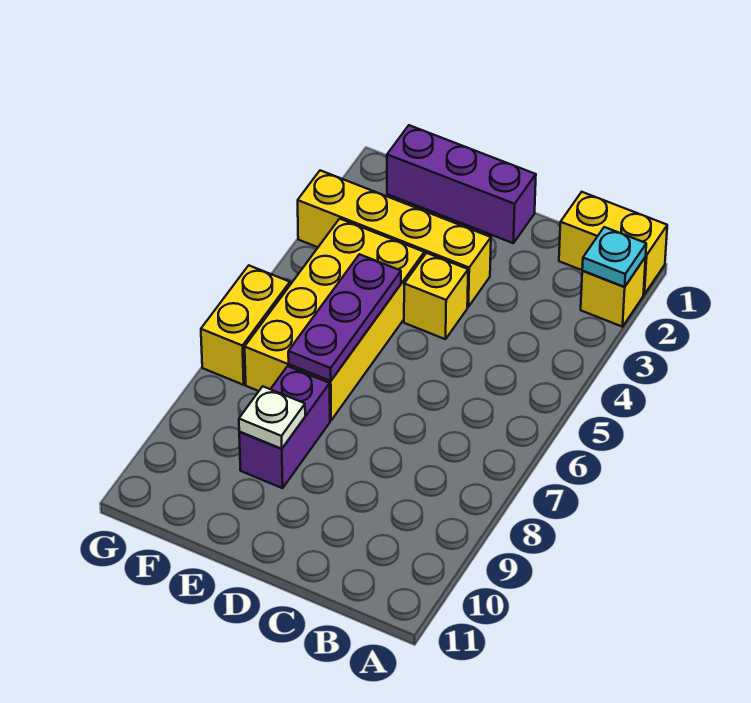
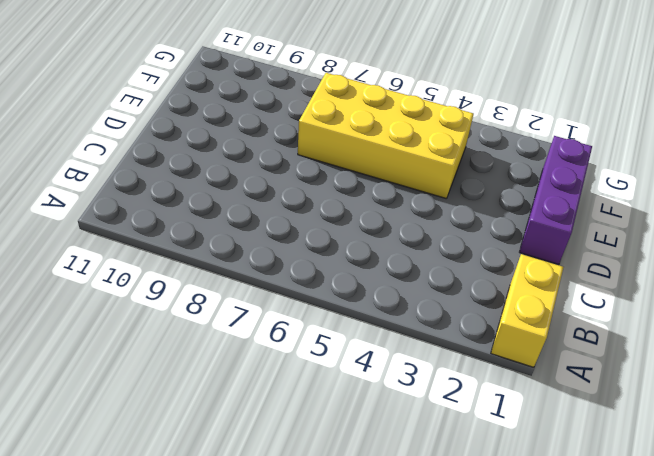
none -> yellow brick A2 level 1
none -> yellow brick D3:G3 level 1

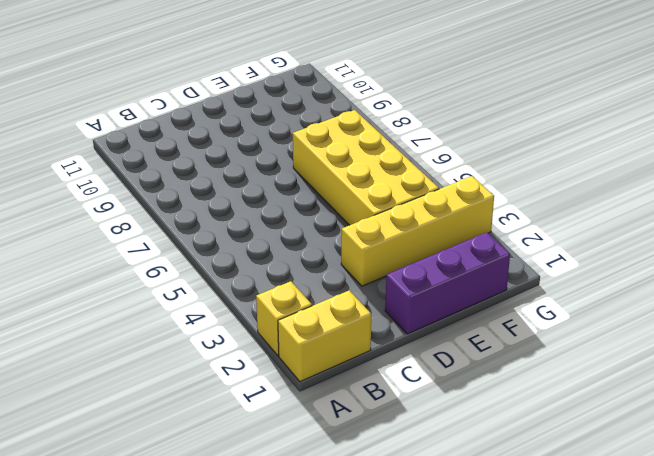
none -> yellow brick D4 level 1
none -> purple brick E8:E9 level 1

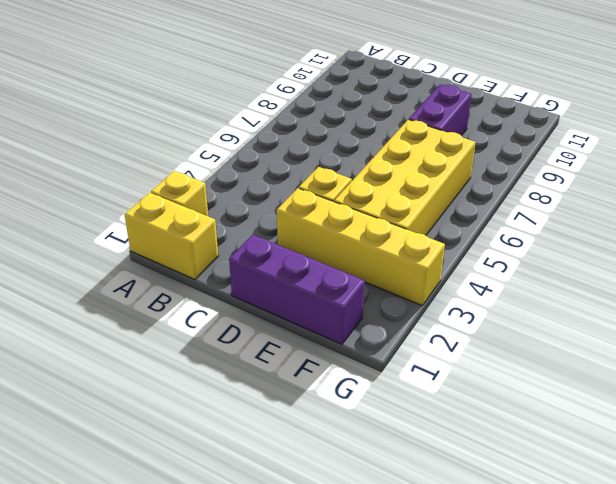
none -> yellow brick G6:G7 level 1
none -> cyan plate A2 level 2

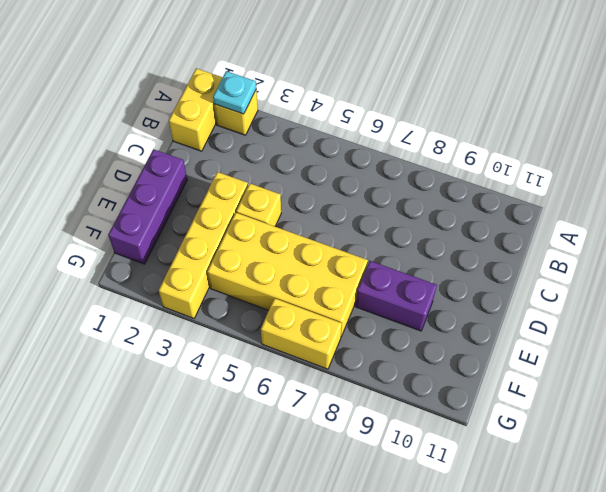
none -> purple plate E5:E7 level 2
none -> white plate E9 level 2

